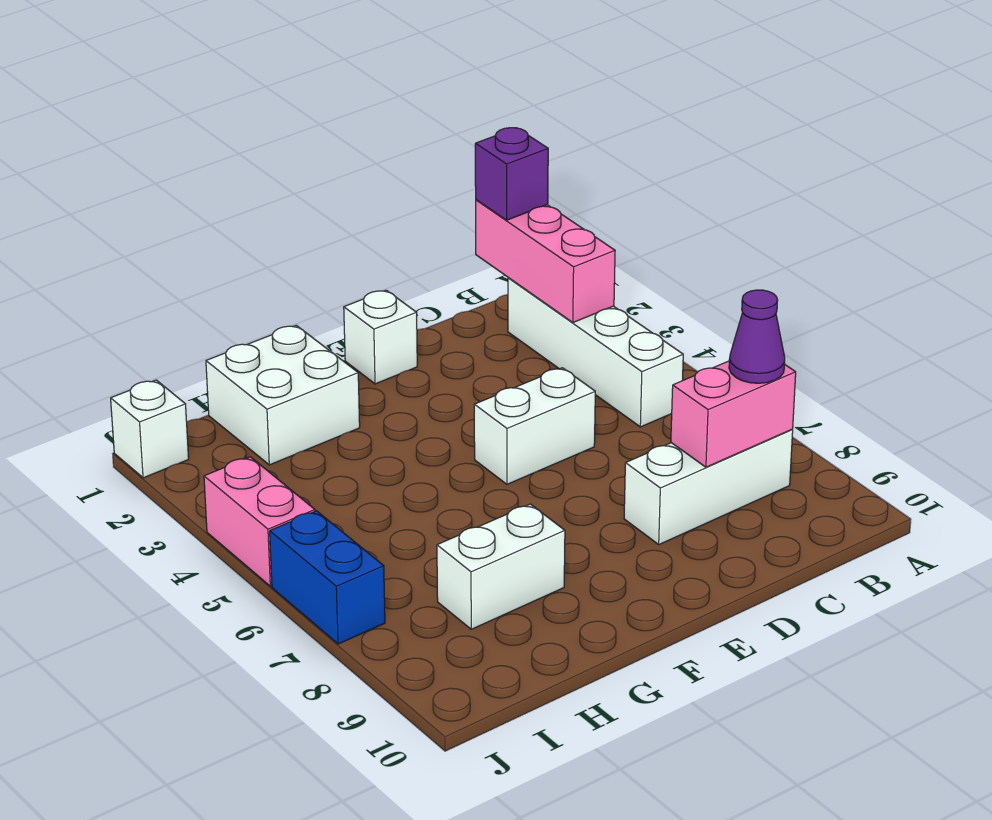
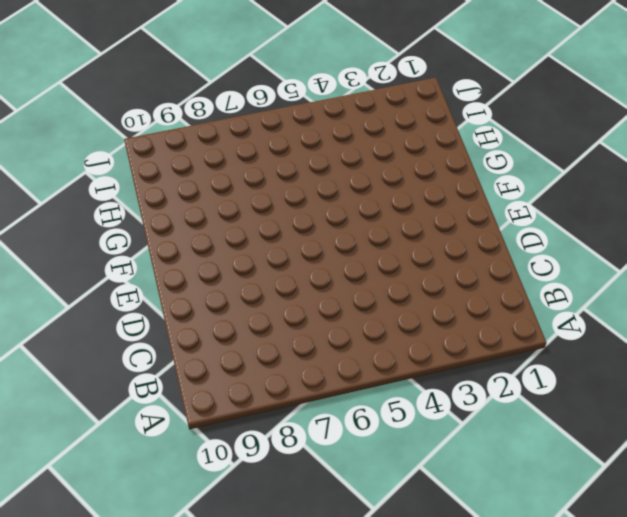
none -> white brick B2:B5 level 1
none -> white brick B8:D8 level 1
none -> white brick D5:E5 level 1

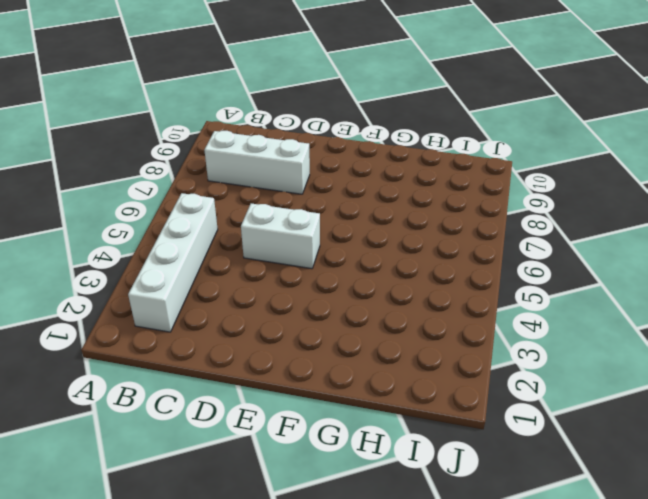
none -> white brick E1 level 1
none -> white brick G1:H2 level 1
none -> white brick G8:H8 level 1

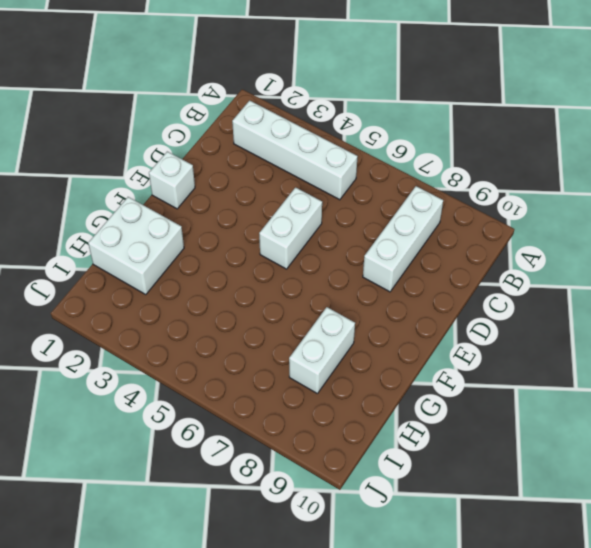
none -> white brick J1 level 1
none -> pink brick J4:J5 level 1
none -> blue brick J6:J7 level 1

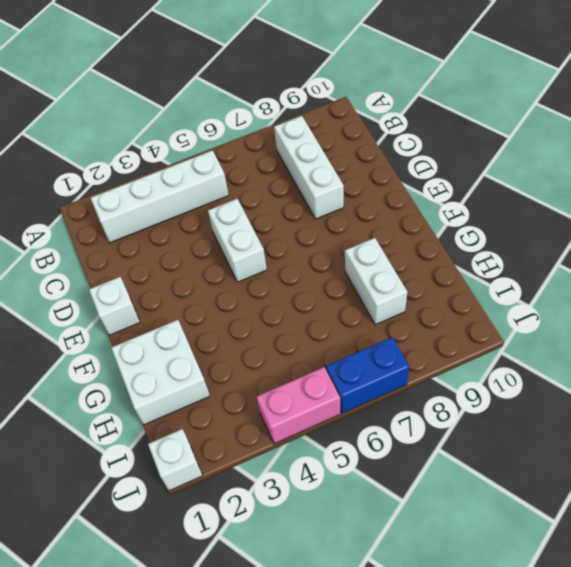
none -> pink brick B1:B3 level 2
none -> pink brick B8:C8 level 2
none -> purple brick B1 level 3

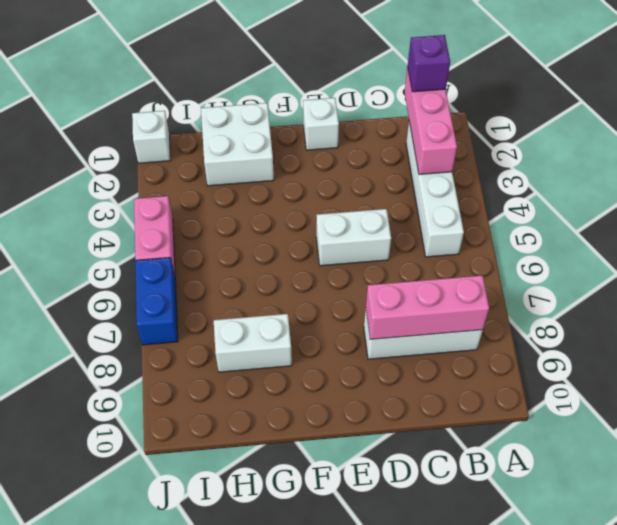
pink brick B8:D8 level 2 -> pink brick B8:C8 level 2
none -> purple cone B8 level 3

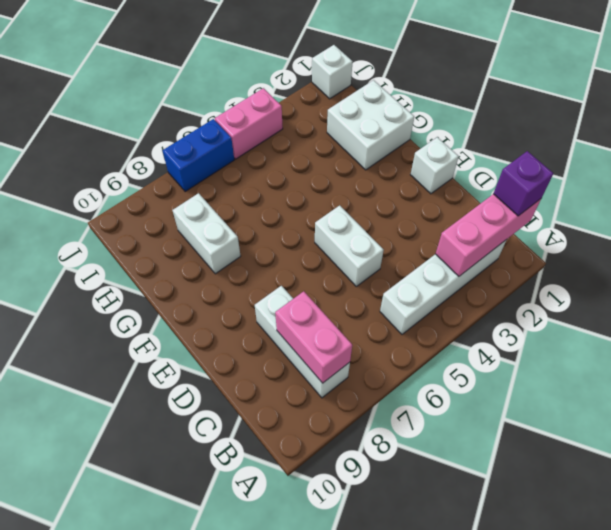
none -> purple cone B8 level 3

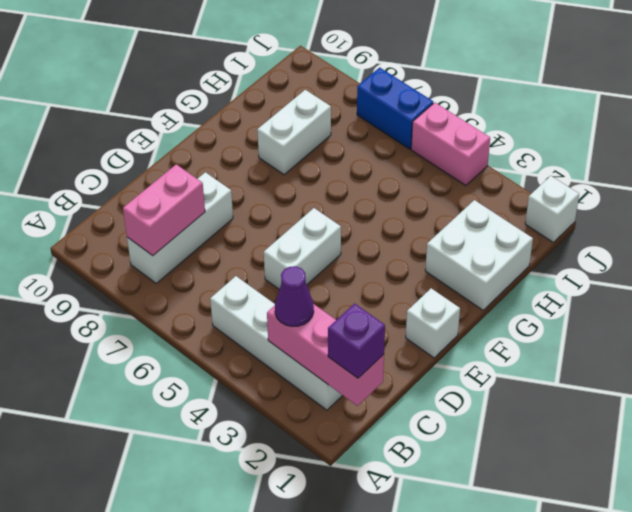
purple cone B3 level 3 -> purple cone B8 level 3

